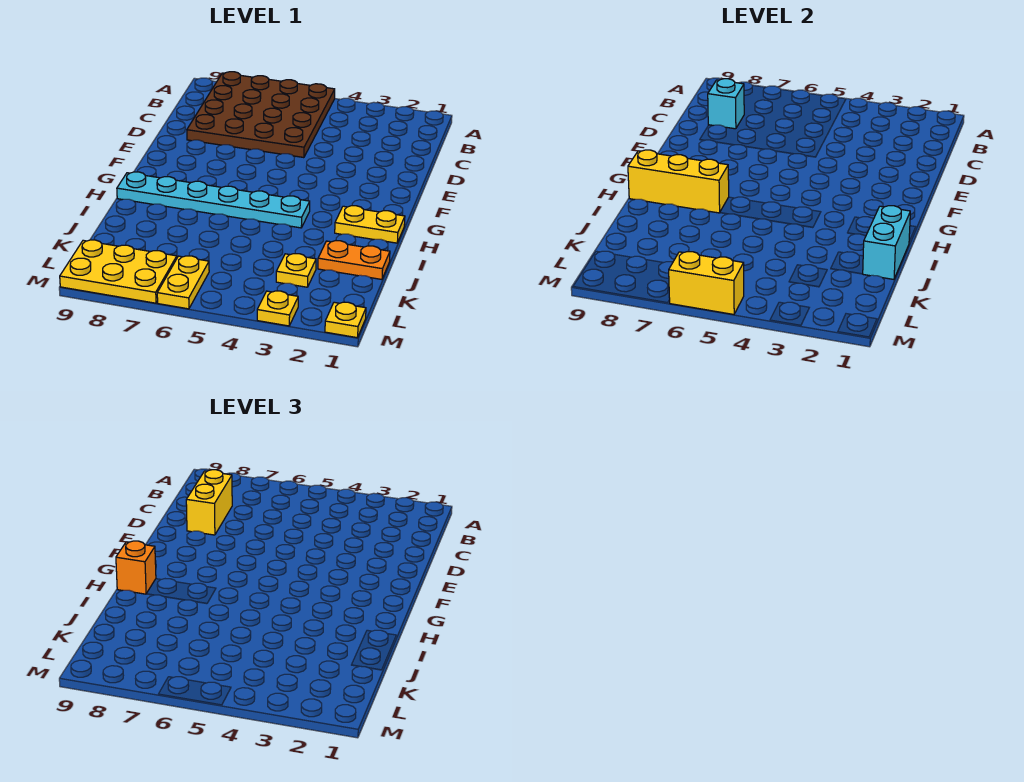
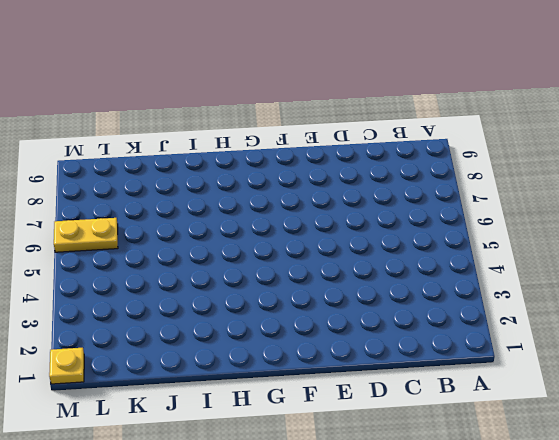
none -> brown plate A5:D8 level 1
none -> yellow plate H1:H2 level 1
none -> cyan plate H4:H9 level 1

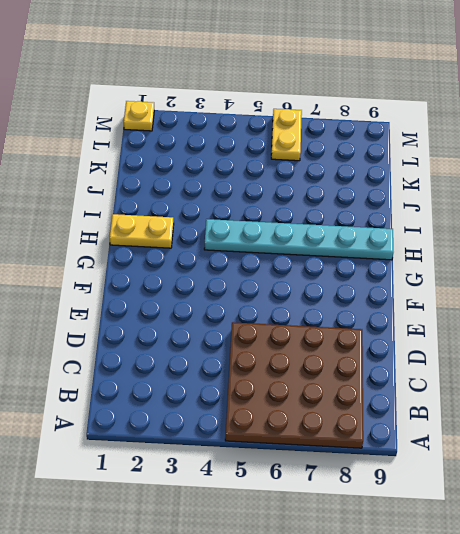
none -> orange plate J1:J2 level 1
none -> yellow plate K3 level 1
none -> yellow plate L7:M9 level 1

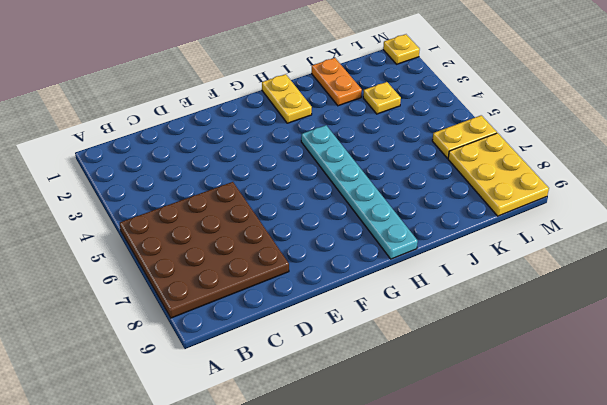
none -> yellow plate M3 level 1
none -> cyan brick C8 level 2
none -> yellow brick H7:H9 level 2

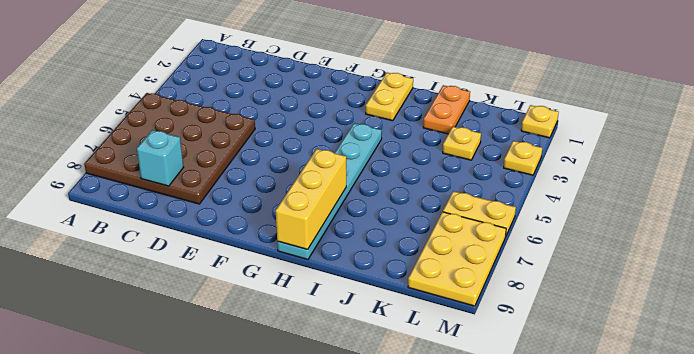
none -> cyan brick I1:J1 level 2
none -> yellow brick M5:M6 level 2
none -> yellow brick C8:D8 level 3

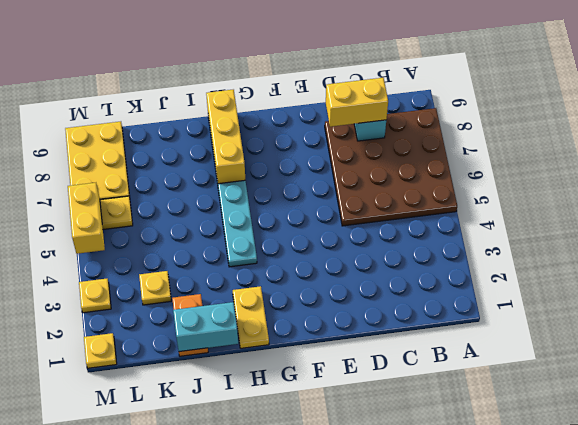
none -> orange brick H9 level 3

